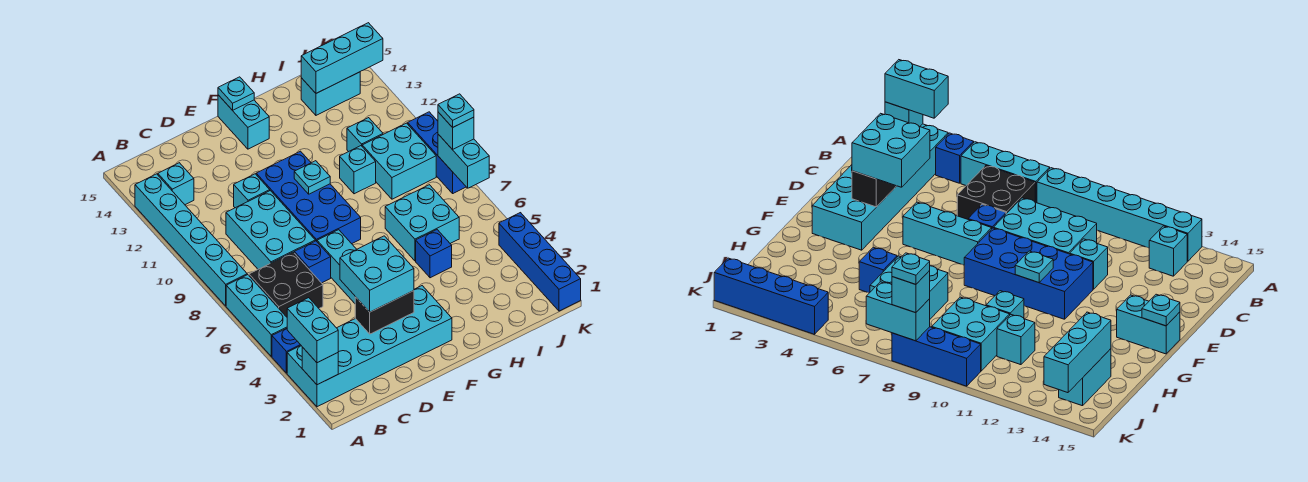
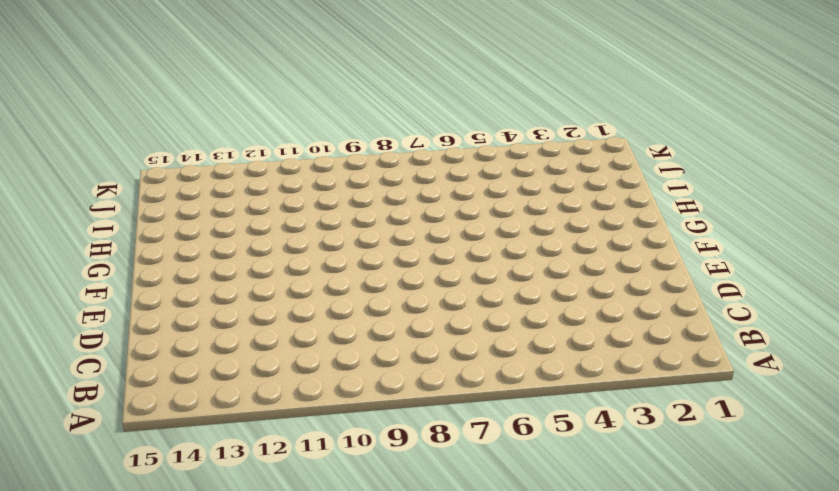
none -> cyan brick A2:F3 level 1
none -> blue brick A4 level 1
none -> cyan brick A5:A7 level 1
none -> cyan brick A8:A13 level 1

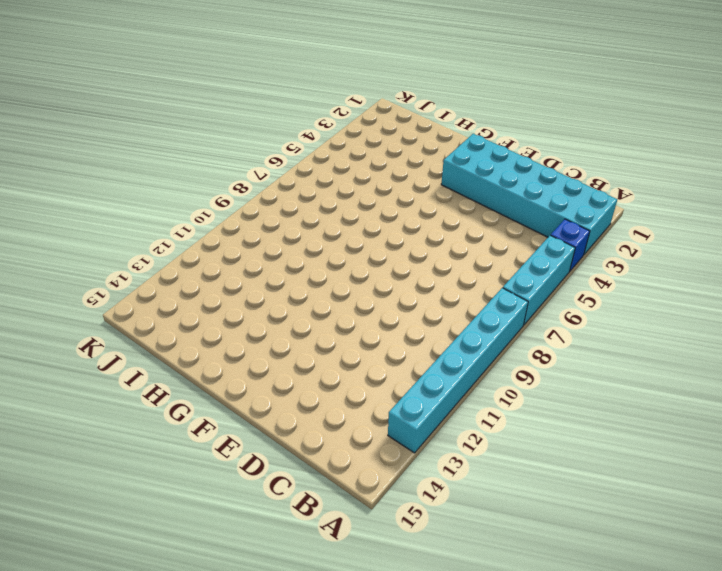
none -> black brick B6:C7 level 1
none -> cyan brick B13 level 1
none -> cyan brick C8:D10 level 1
none -> blue brick D7 level 1

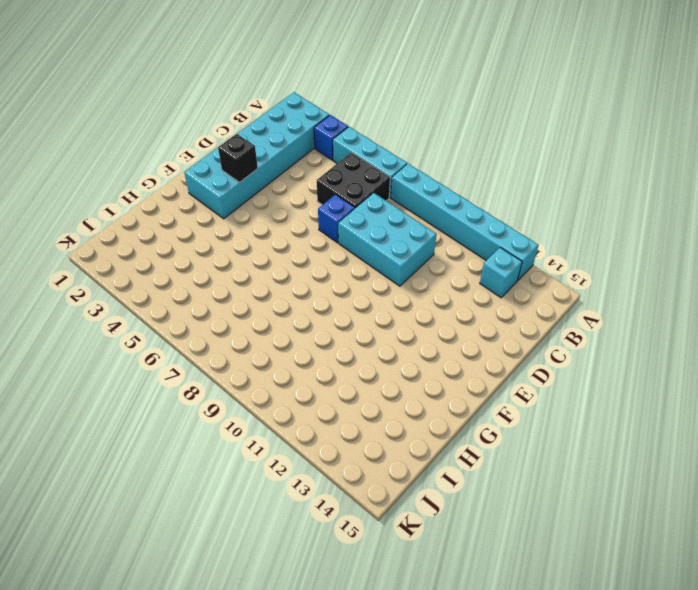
black brick E3 level 2 -> black brick D3:E3 level 2
none -> cyan brick D11 level 1
none -> cyan brick E5:E7 level 1
none -> blue brick E8:F11 level 1
none -> cyan brick F14:F15 level 1

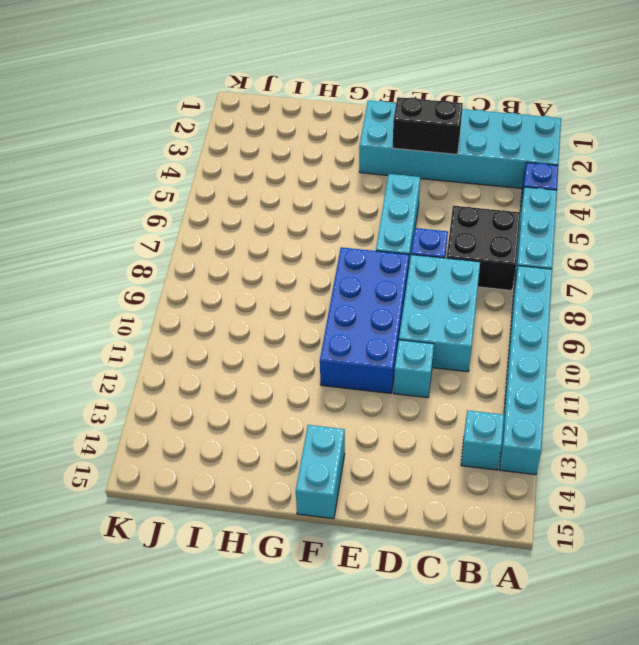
none -> blue brick H5 level 1
none -> cyan brick H6:I7 level 1
none -> cyan brick H10 level 1
none -> cyan brick I9:J10 level 1

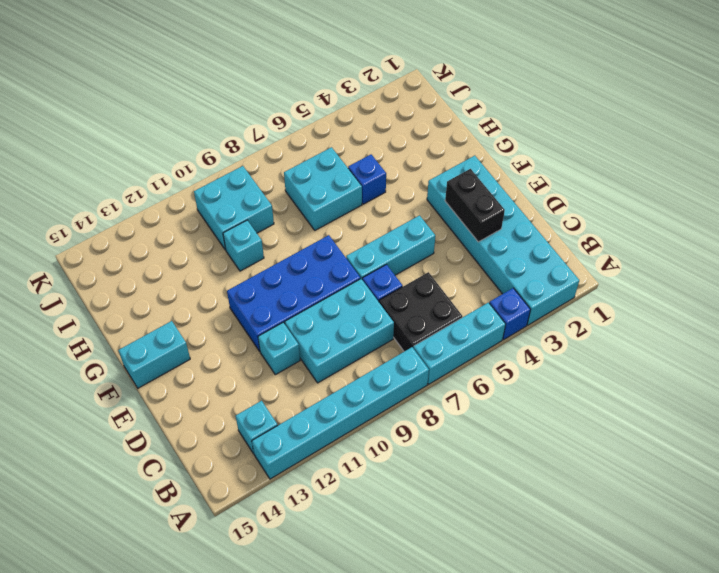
none -> cyan brick I11 level 1
none -> cyan brick I14:J14 level 1
none -> blue brick K1:K4 level 1
none -> blue brick K8:K10 level 1

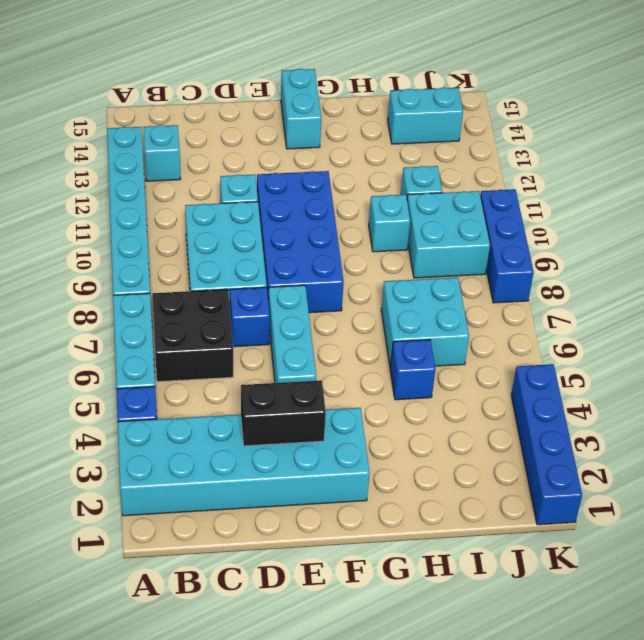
none -> cyan brick A2 level 2
none -> cyan plate F10 level 2
none -> cyan plate F15 level 2
none -> cyan brick I14:K14 level 2

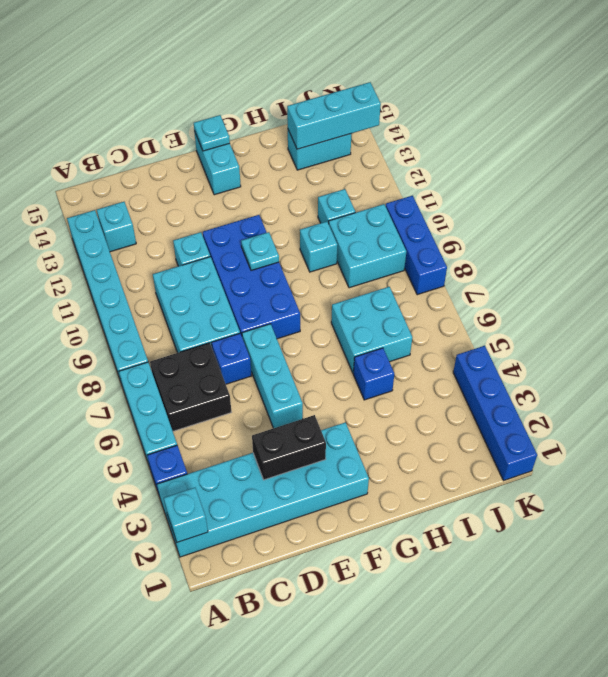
none -> cyan brick K7:K8 level 2
none -> cyan brick A2:A3 level 3
none -> cyan brick D3:E4 level 3
none -> cyan brick K8 level 3

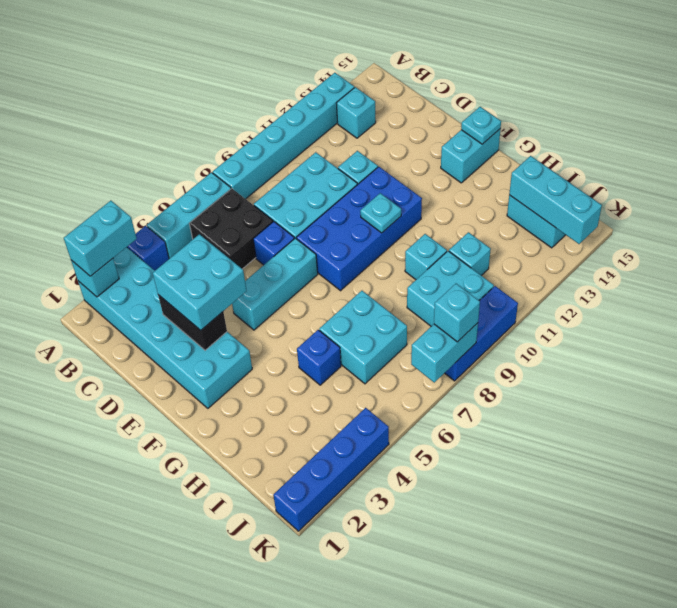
none -> cyan plate K8 level 4

